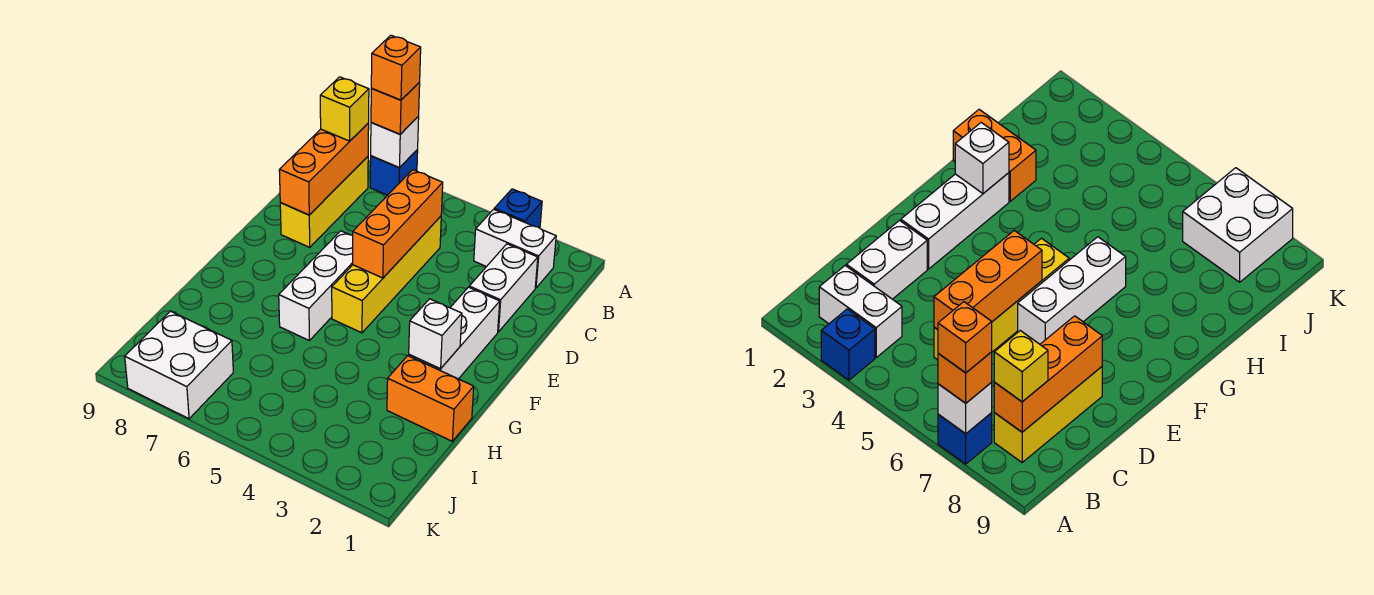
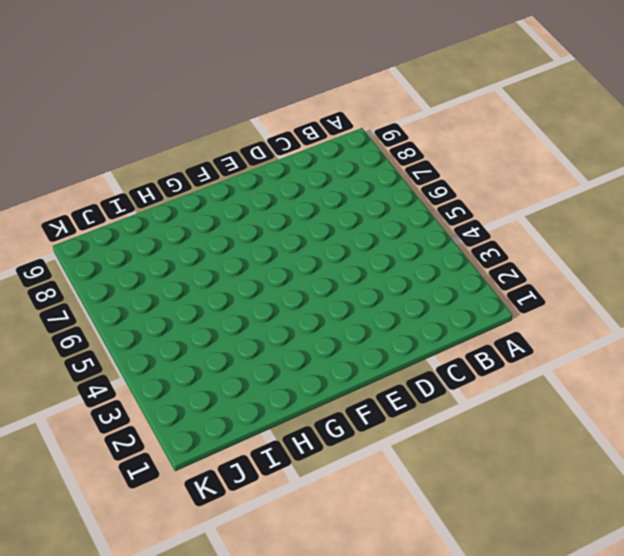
none -> blue brick A3 level 1
none -> blue brick A7 level 1
none -> white brick B2:B3 level 1

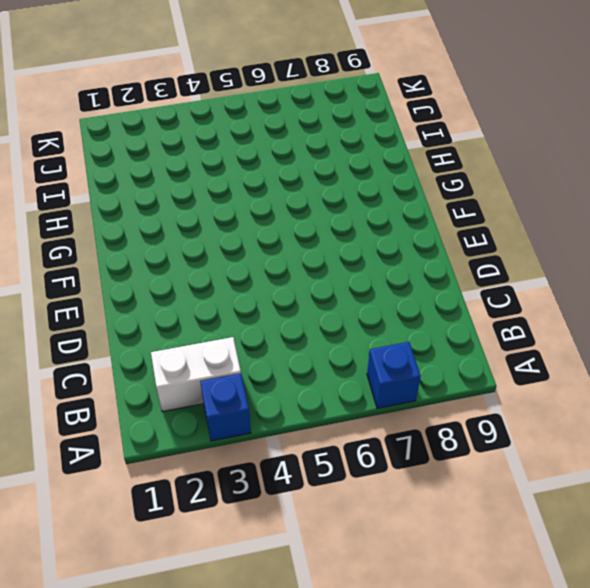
none -> yellow brick B8:D8 level 1
none -> white brick C2:D2 level 1
none -> yellow brick C5:F5 level 1

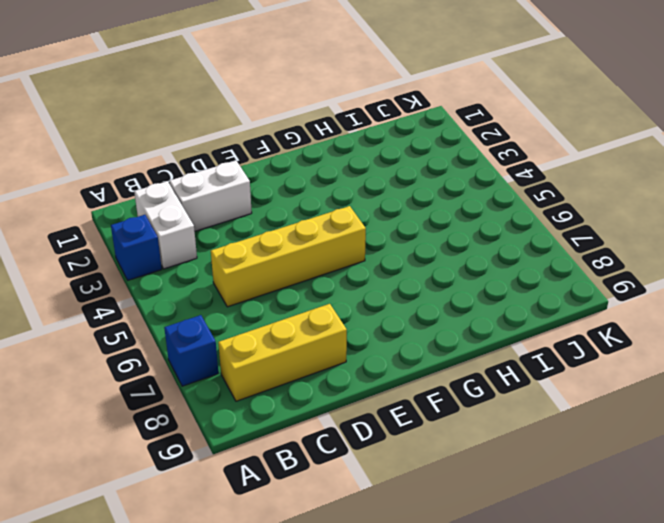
none -> white brick E2:G2 level 1
none -> white brick E6:G6 level 1
none -> orange brick H1:H2 level 1

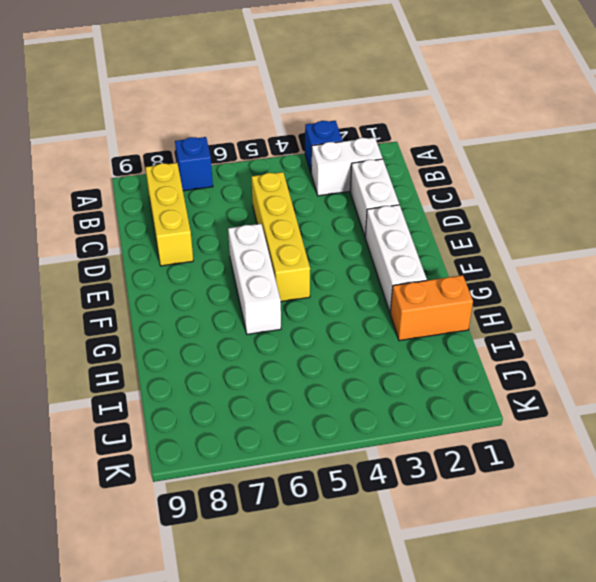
none -> white brick J7:K8 level 1
none -> white brick A7 level 2
none -> orange brick B8:D8 level 2

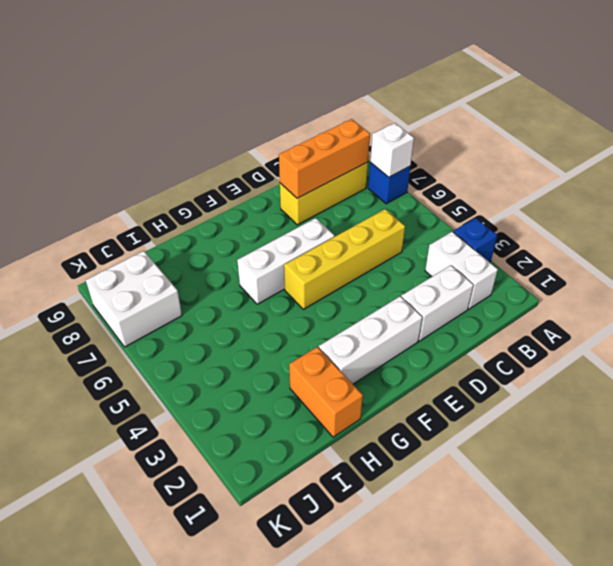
none -> orange brick C5:E5 level 2
none -> white brick G2 level 2
none -> orange brick A7 level 3

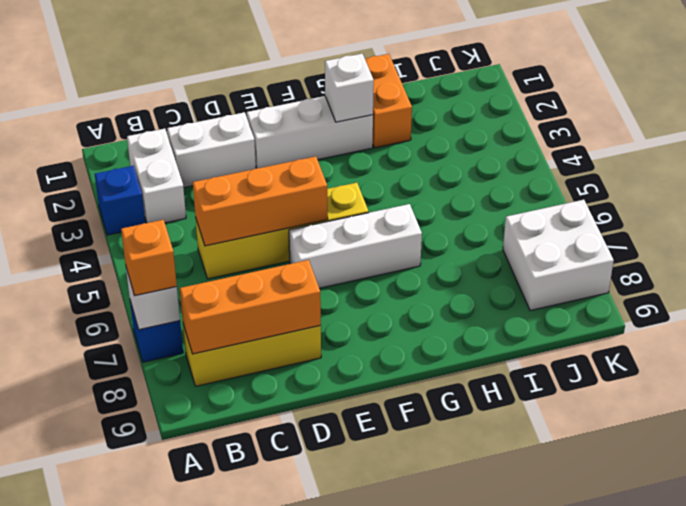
none -> yellow brick B8 level 3
none -> orange brick A7 level 4

